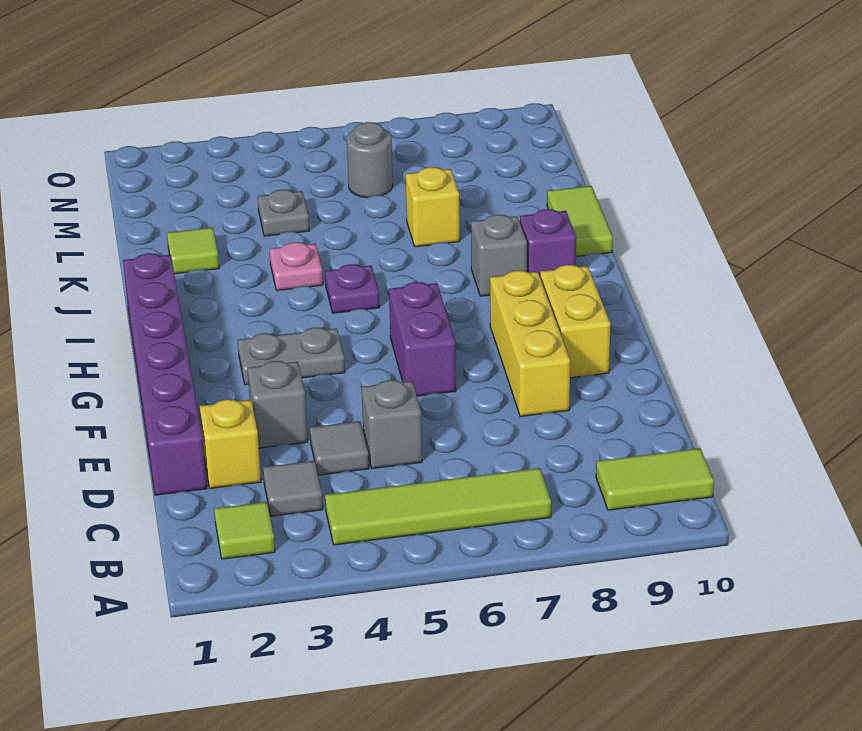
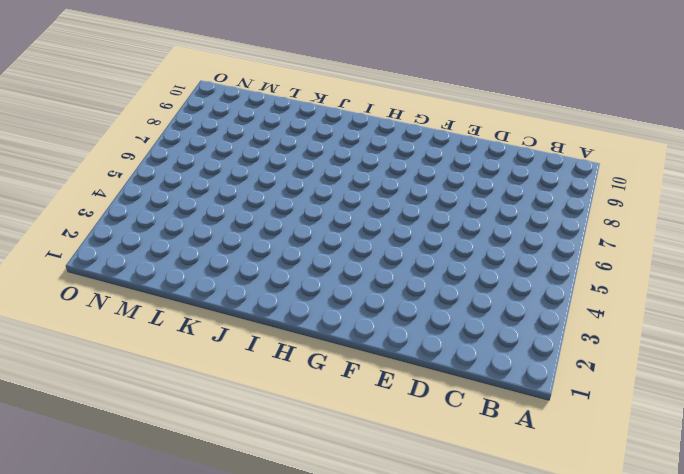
none -> lime tile B2 level 1
none -> lime tile B4:B7 level 1
none -> lime tile B9:B10 level 1

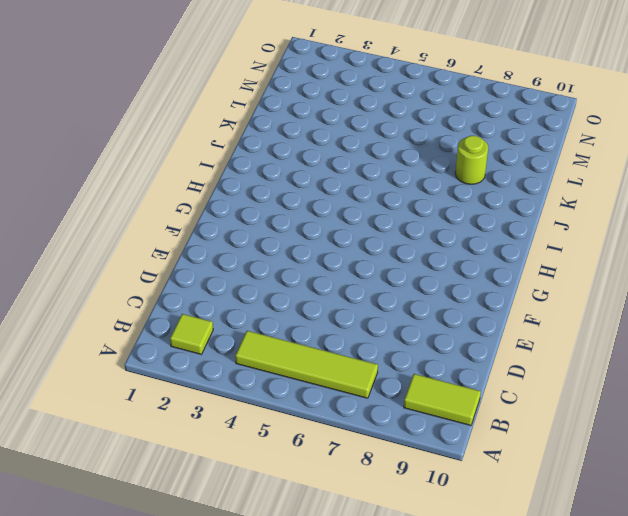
lime round brick K8 level 1 -> none
none -> grey tile C3 level 1
none -> purple brick D1:I1 level 1
none -> yellow brick D2 level 1

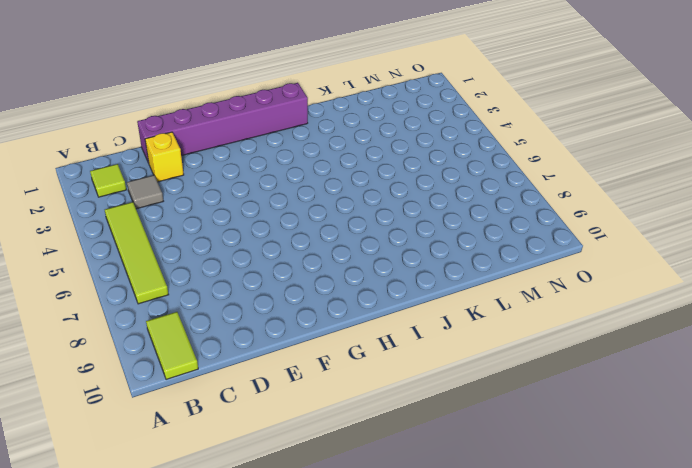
none -> grey tile D4 level 1
none -> grey brick D5 level 1
none -> grey brick E3 level 1

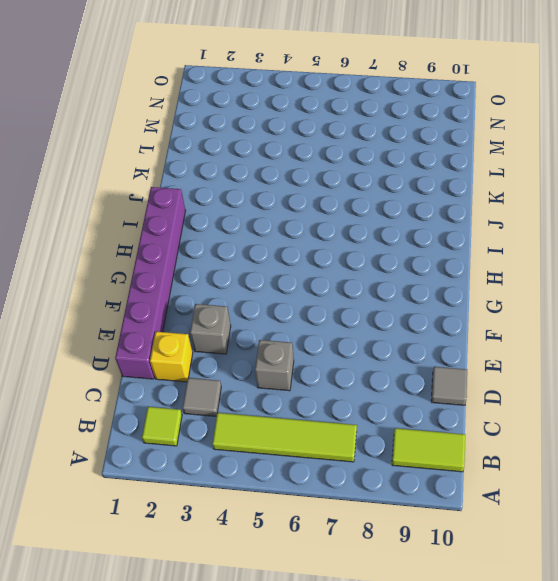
grey tile D10 level 1 -> grey tile D4 level 1
none -> yellow brick E8:G8 level 1
none -> purple brick F6:G6 level 1
none -> yellow brick F9:G9 level 1

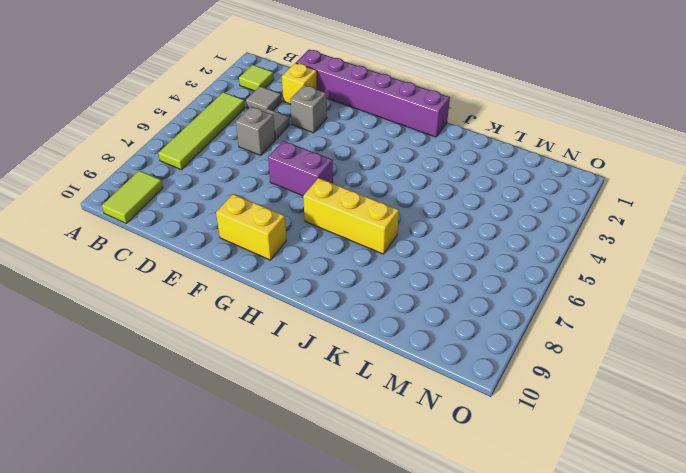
yellow brick H7:J7 level 1 -> yellow brick E8:G8 level 1
none -> grey plate G3:G4 level 1
none -> purple plate I5 level 1
none -> grey brick I8 level 1

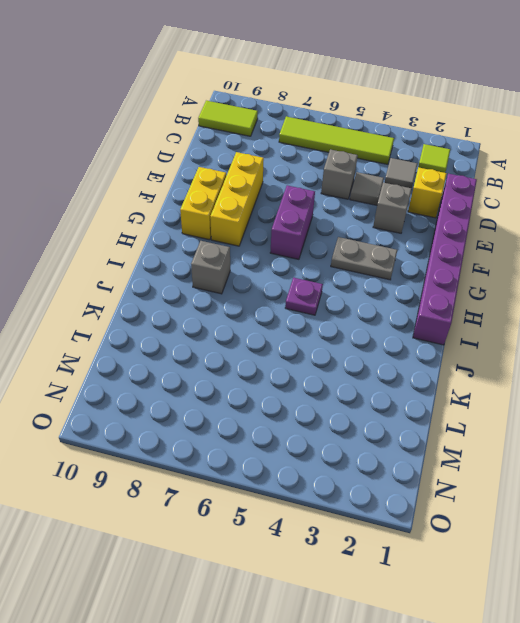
none -> purple brick I9 level 1
none -> pink plate J4 level 1
none -> lime tile J10:K10 level 1

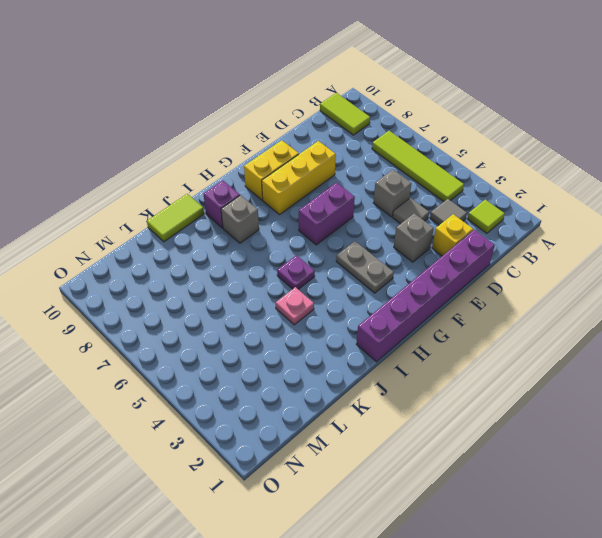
none -> lime tile K2 level 1
none -> yellow brick K7 level 1
none -> grey plate L4 level 1

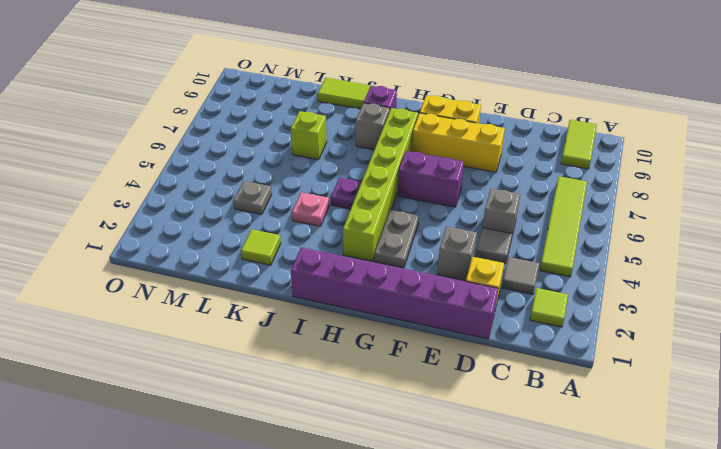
lime brick H3:H8 level 1 -> none
lime brick K7 level 1 -> yellow brick K7 level 1
none -> grey round brick M6 level 1

